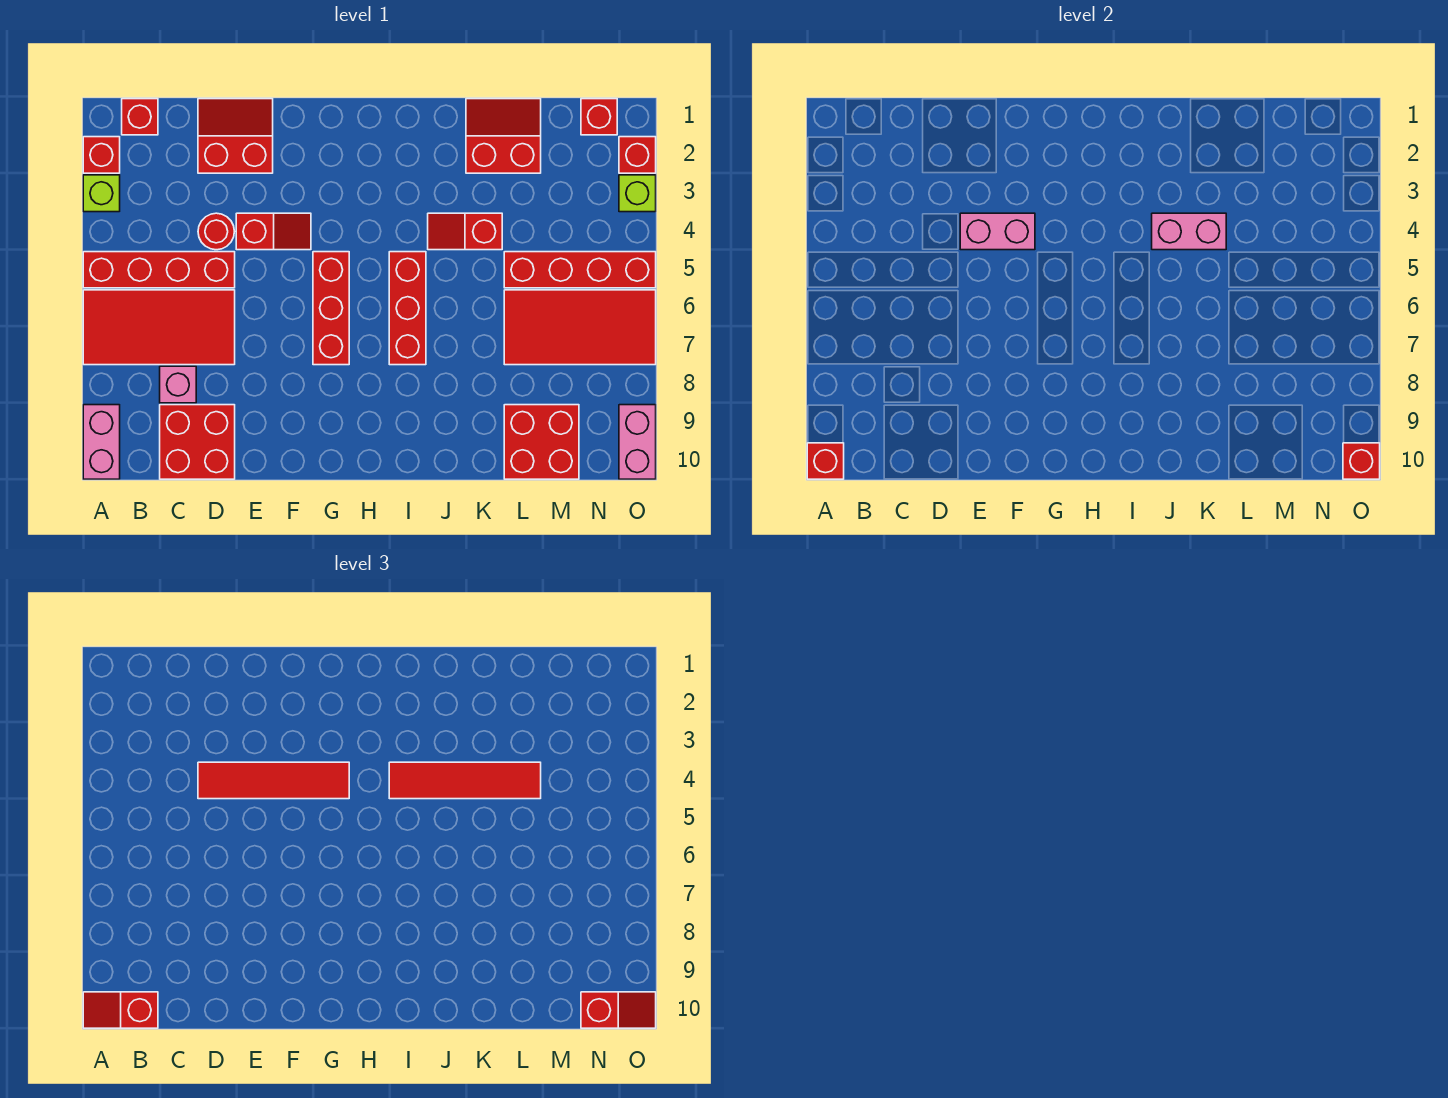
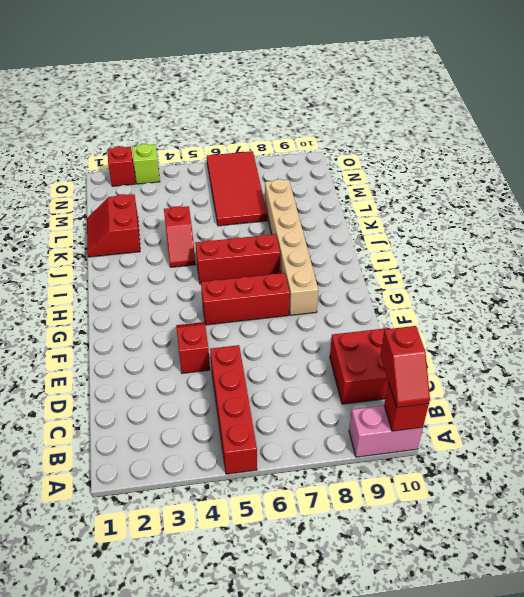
tan brick G8:L8 level 1 -> none
none -> red brick A2 level 1
none -> lime brick A3 level 1
none -> red tile A6:D7 level 1
none -> red brick B1 level 1

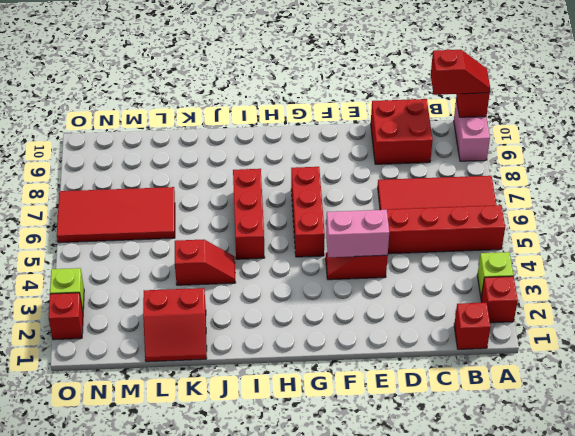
none -> pink brick C8 level 1
none -> red slope D1:E2 level 1 top 2
none -> red round brick D4 level 1
none -> red brick L5:O5 level 1

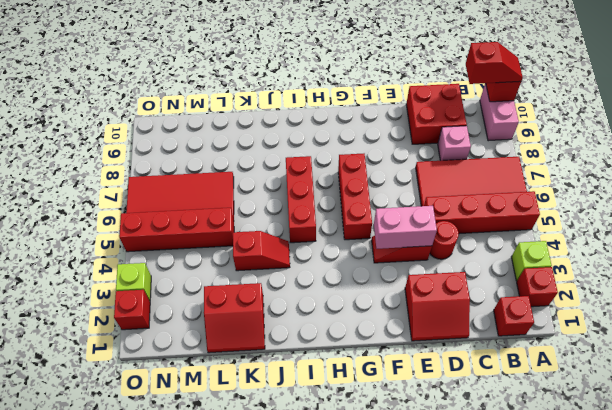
none -> red brick L9:M10 level 1
none -> red brick N1 level 1
none -> pink brick O9:O10 level 1
none -> pink brick J4:K4 level 2

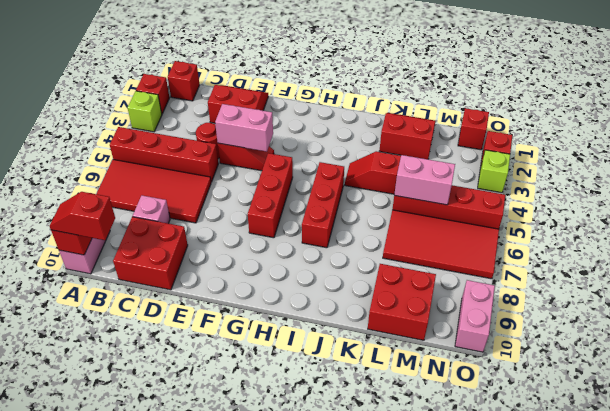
pink brick L5:M5 level 2 -> pink brick J4:K4 level 2
none -> red brick O10 level 2
none -> red tile D4:G4 level 3
none -> red tile I4:L4 level 3
none -> red slope N10:O10 level 3 top N

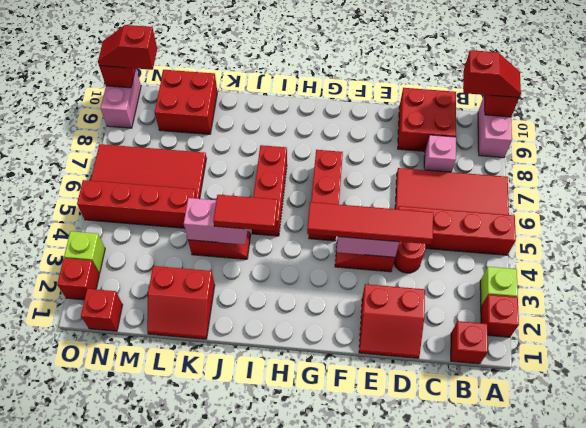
red tile I4:J4 level 3 -> red tile I4:L4 level 3

